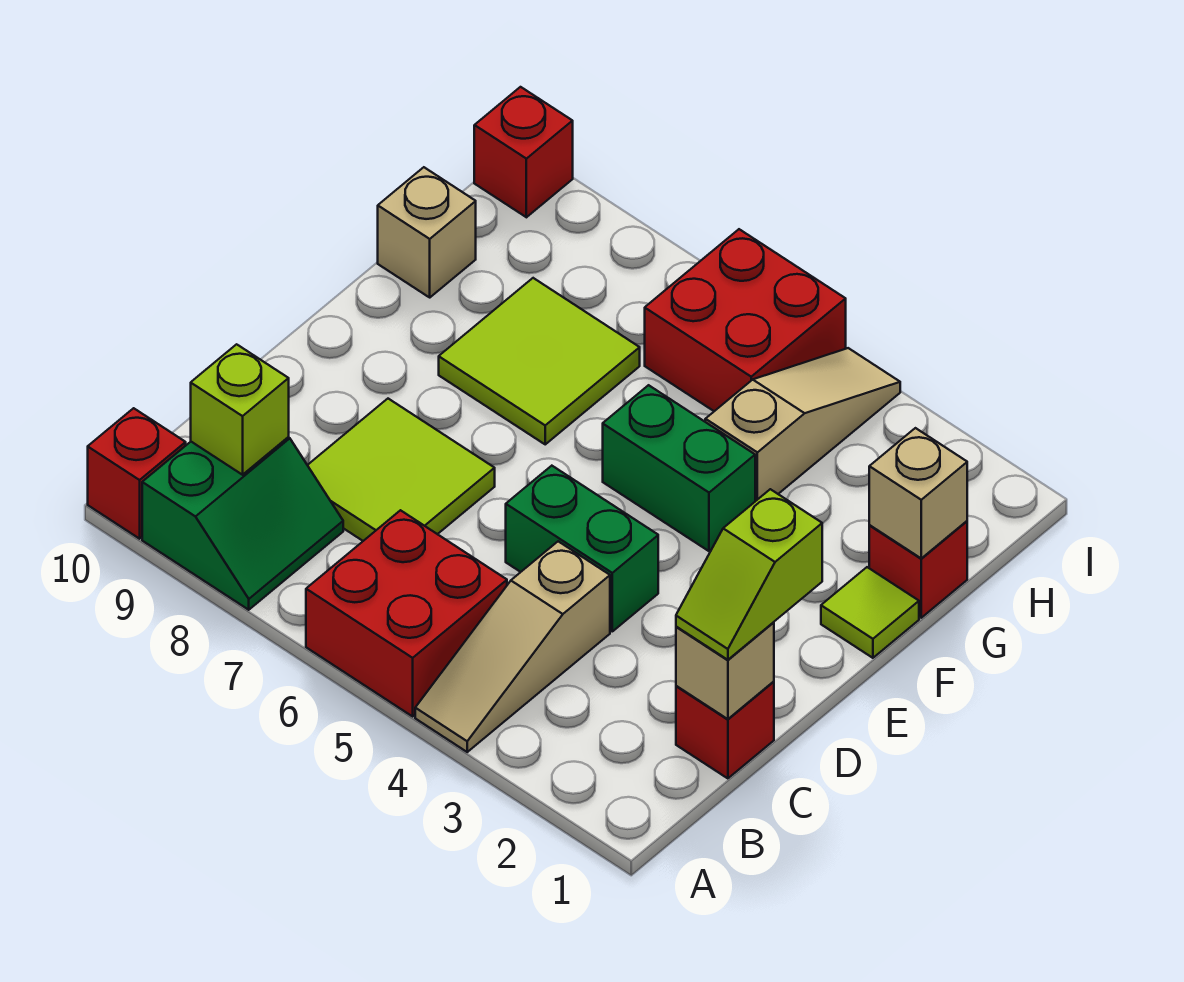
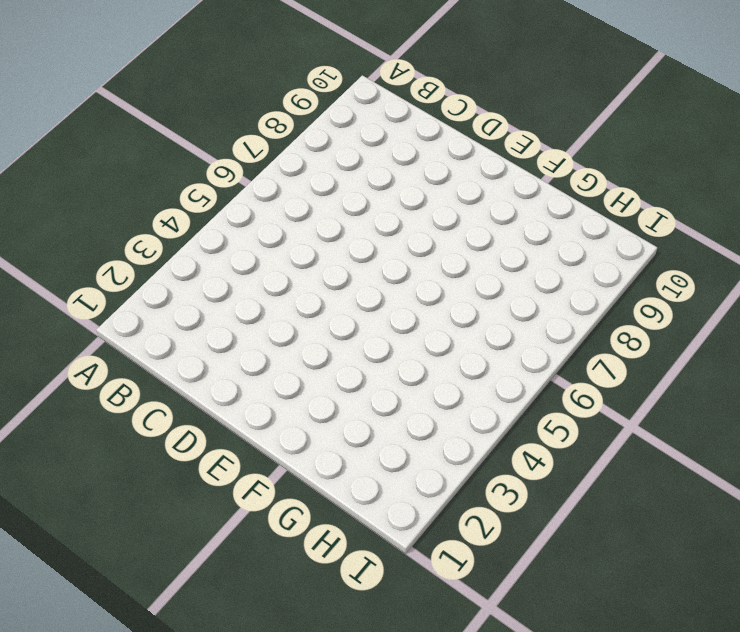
none -> tan slope A4:C4 level 1 top C
none -> red brick A5:B6 level 1
none -> green slope A8:B9 level 1 top 9

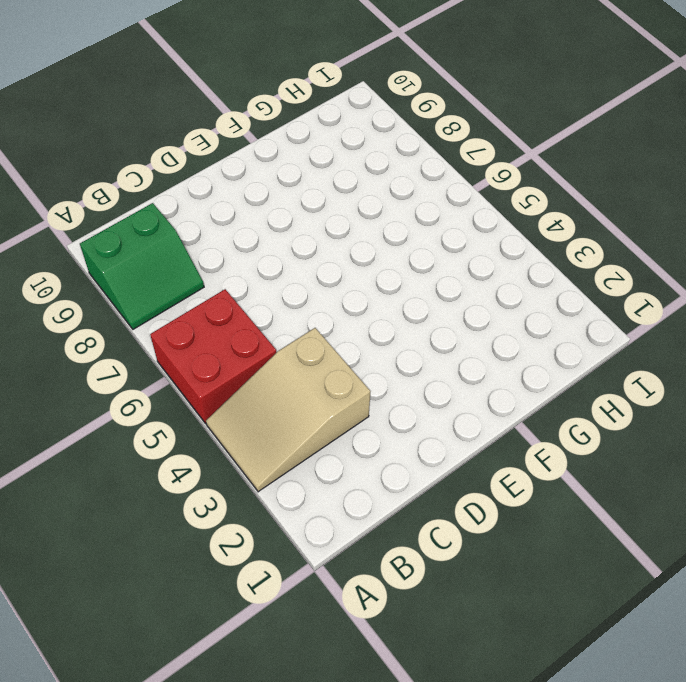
tan slope A3:C4 level 1 top C -> tan slope A4:C4 level 1 top C
none -> red brick A10 level 1
none -> red brick C1 level 1
none -> lime tile C7:D8 level 1

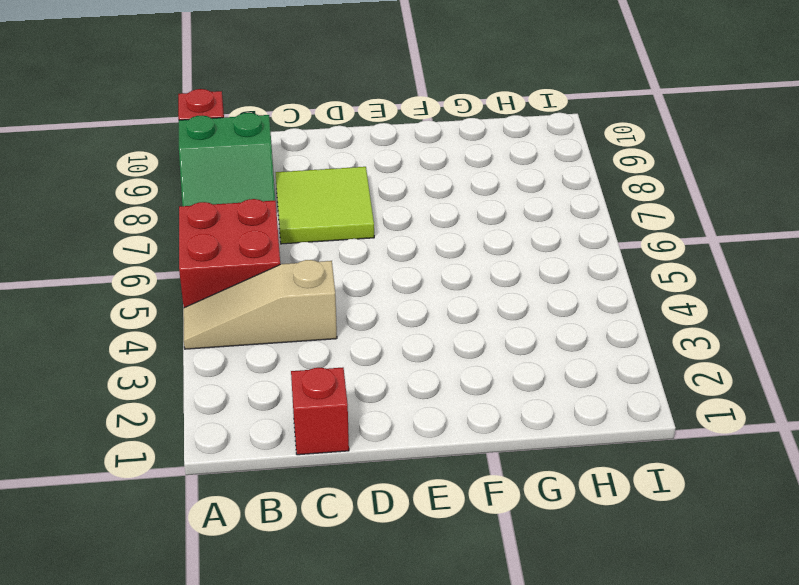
none -> green brick D4:D5 level 1
none -> lime tile F1 level 1
none -> green brick F4:F5 level 1

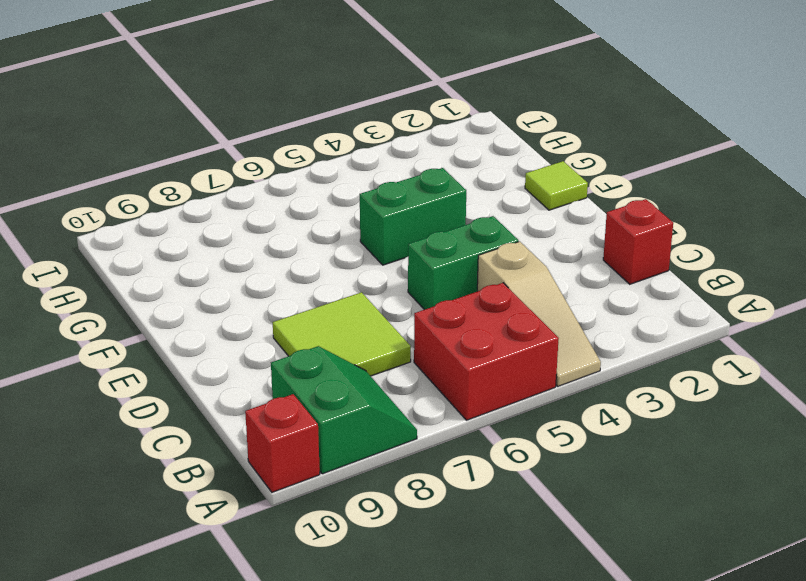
none -> lime tile F7:G8 level 1
none -> red brick G1 level 1
none -> tan slope G4:I4 level 1 top G

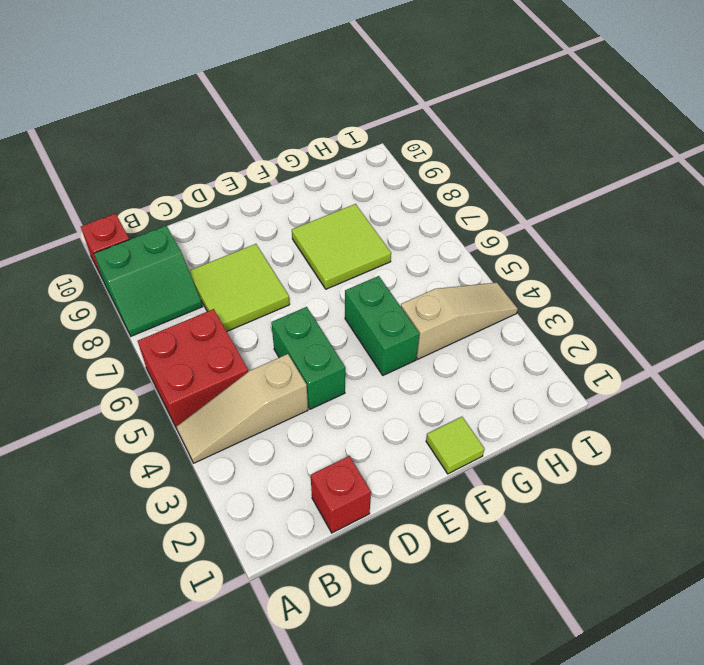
none -> red brick G1 level 1
none -> tan brick G10 level 1
none -> red brick H5:I6 level 1

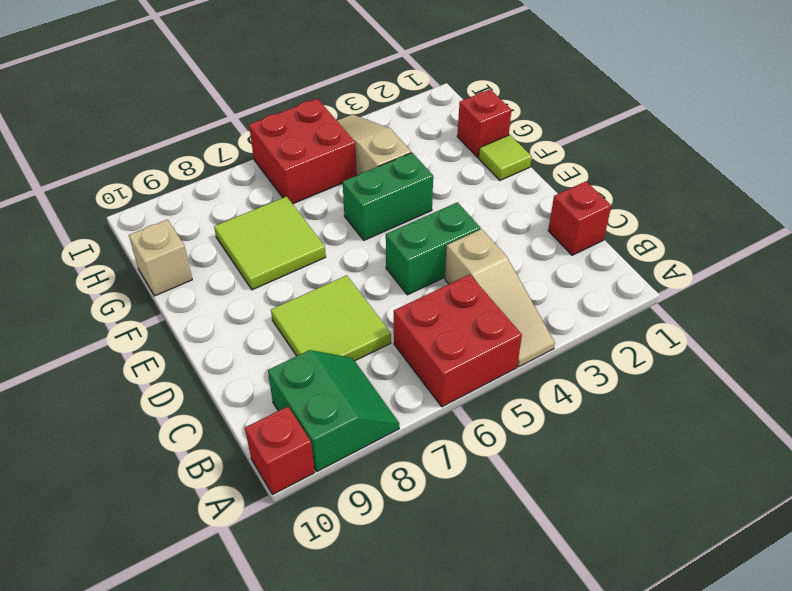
none -> red brick I10 level 1
none -> lime brick B9 level 2
none -> tan brick C1 level 2

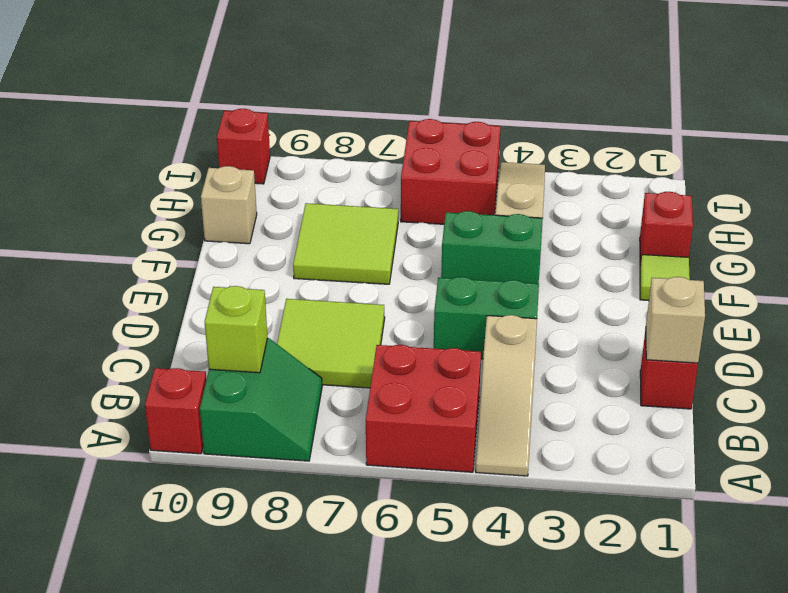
none -> tan brick G1 level 2
none -> lime slope C1:D1 level 3 top D

